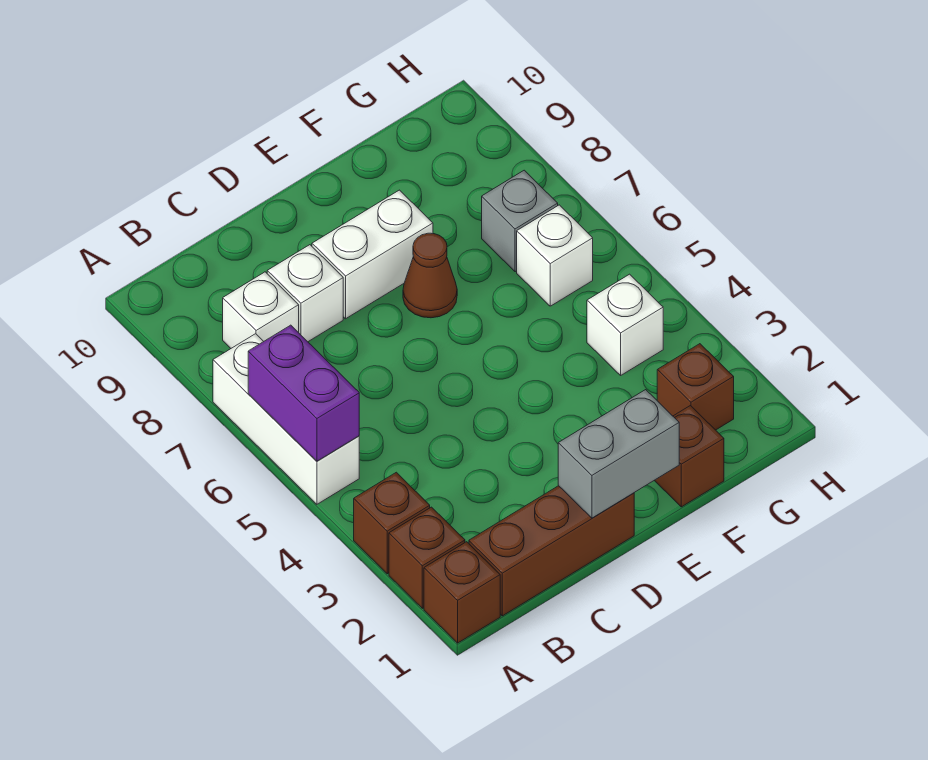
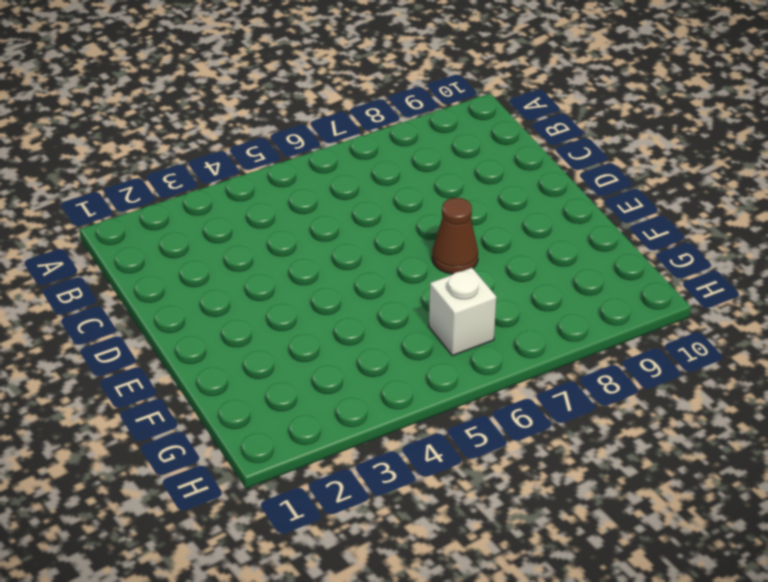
none -> brown brick A1 level 1
none -> brown brick A2 level 1
none -> brown brick A3 level 1

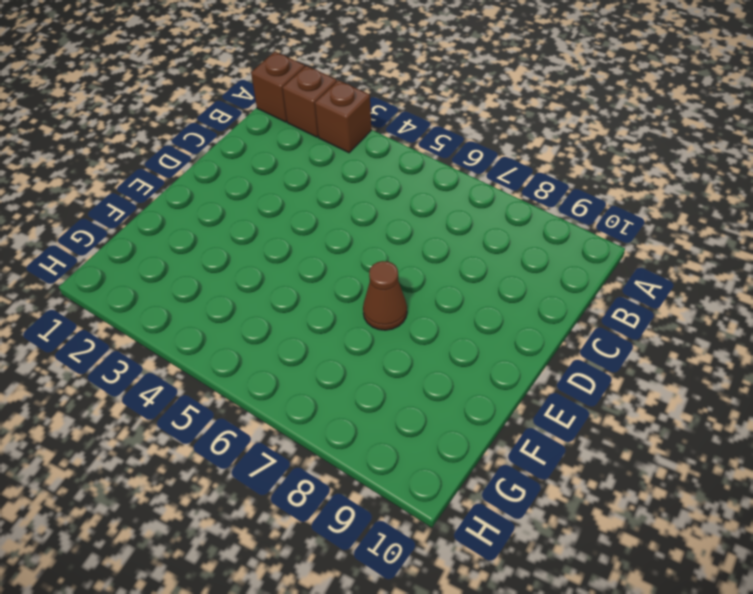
none -> white brick A5:A7 level 1
none -> brown brick B1:D1 level 1
none -> white brick B8 level 1

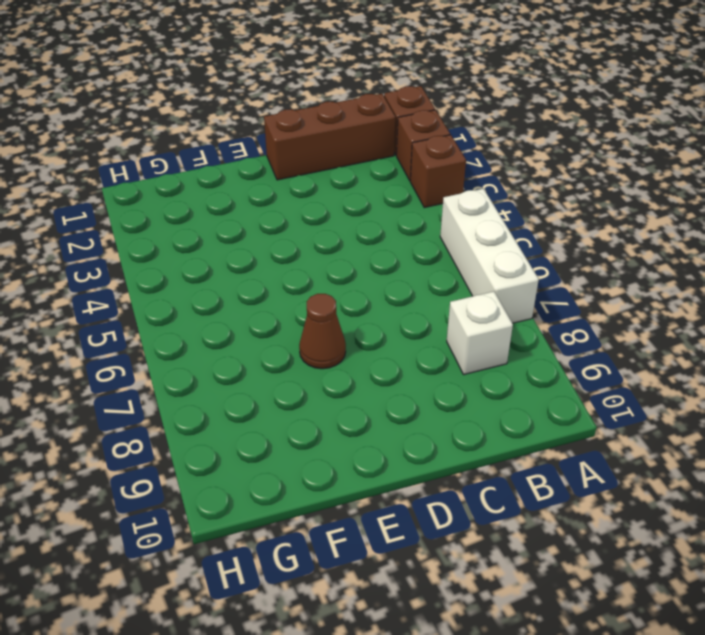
none -> white brick C8 level 1
none -> white brick D8:E8 level 1
none -> brown brick F1 level 1

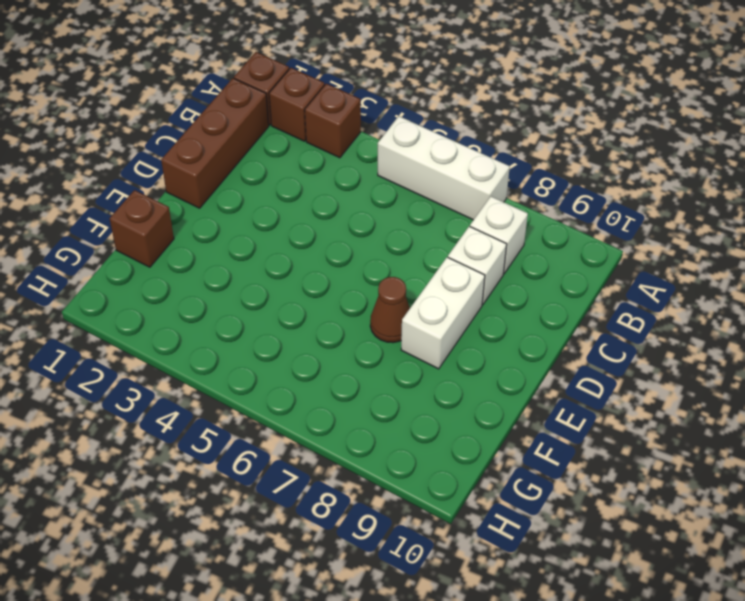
none -> brown brick G2 level 1
none -> white brick G4 level 1
none -> white brick G6 level 1

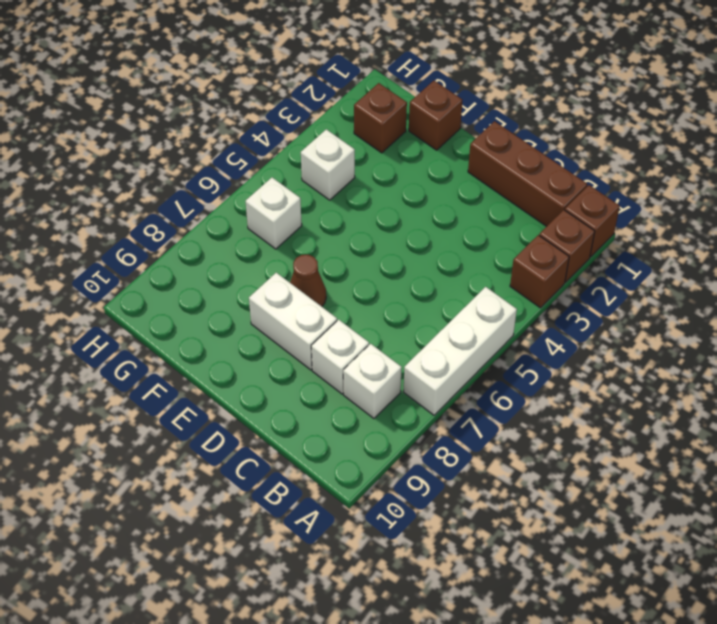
none -> grey brick G7 level 1
none -> purple brick A5:A6 level 2
none -> grey brick D1:E1 level 2

